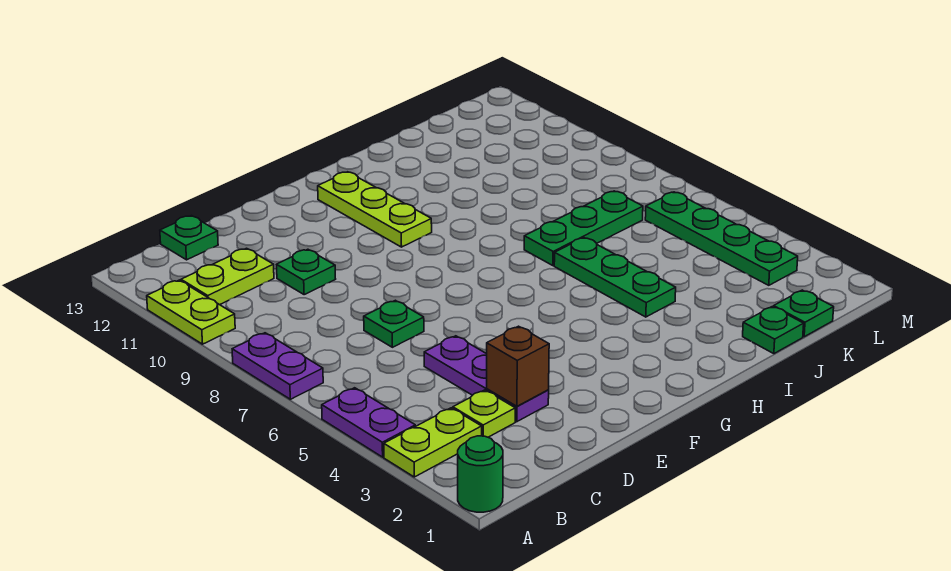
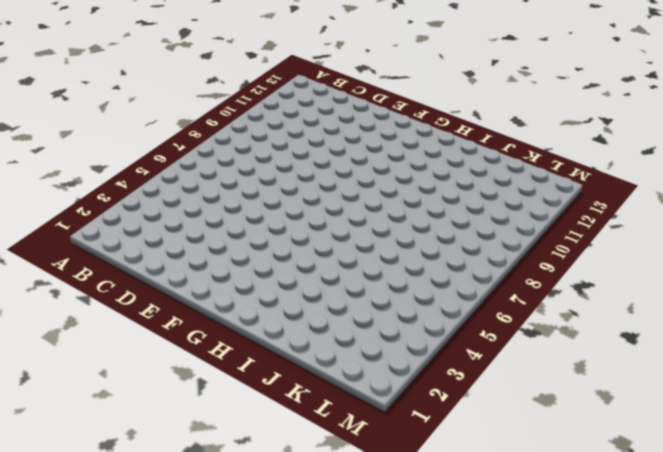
none -> green round brick A1 level 1
none -> lime plate A3:B3 level 1
none -> purple plate A4:A5 level 1

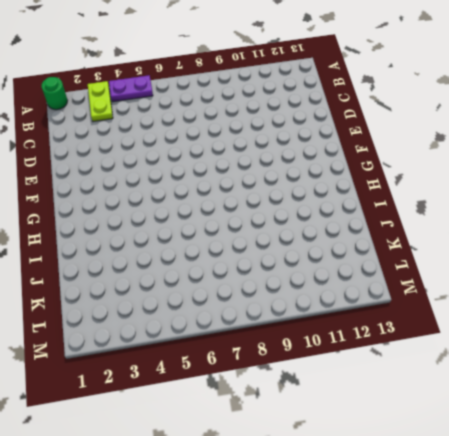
none -> purple plate A7:A8 level 1
none -> lime plate A10:A11 level 1
none -> lime plate B11:C11 level 1

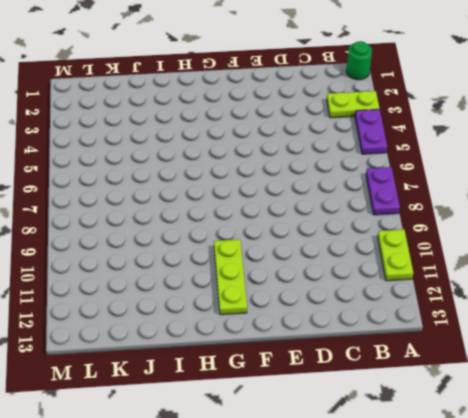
none -> lime plate B11:C11 level 1
none -> lime plate C3 level 1
none -> green plate C13 level 1

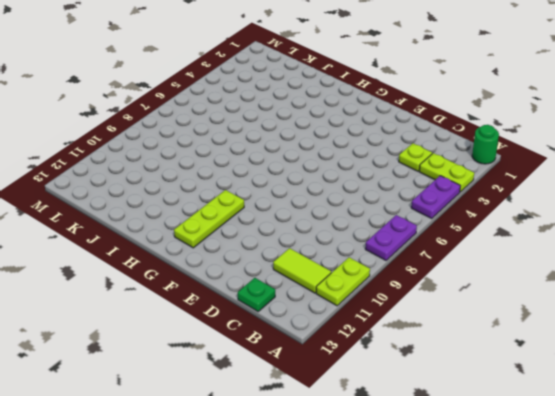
lime tile B11:C11 level 1 -> lime plate B11:C11 level 1
none -> purple plate D3:D5 level 1
none -> green plate D7 level 1
none -> green plate D10 level 1

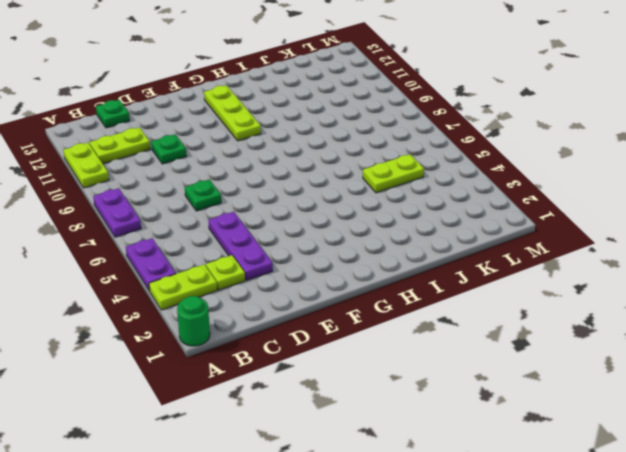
lime plate J5:K5 level 1 -> none
none -> green plate I4:I6 level 1
none -> green plate I7:K7 level 1
none -> green plate J1 level 1

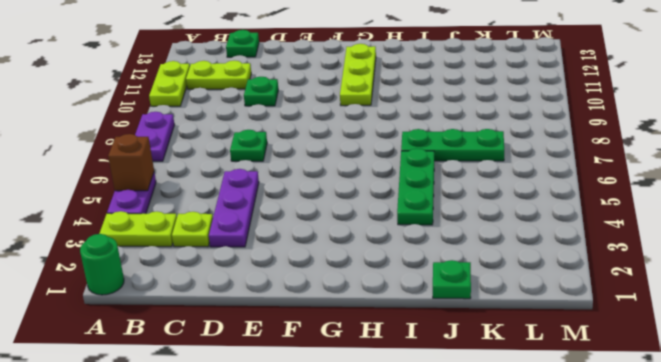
brown brick A5 level 2 -> brown brick D3 level 2
none -> green plate K1 level 1
none -> green plate L3:L6 level 1

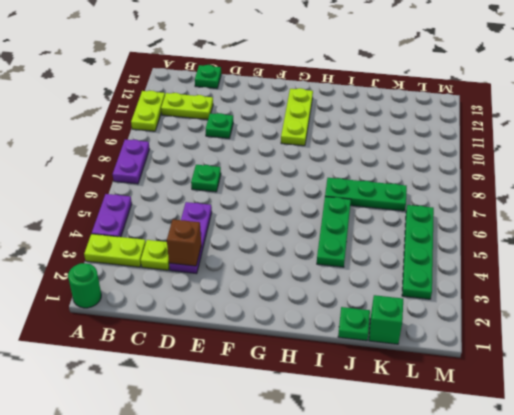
green brick K1 level 1 -> green plate K1 level 1

